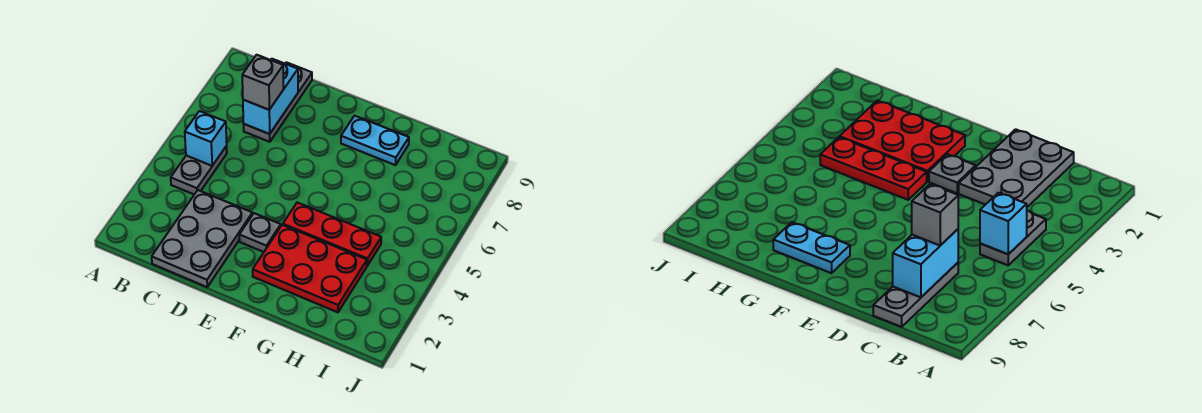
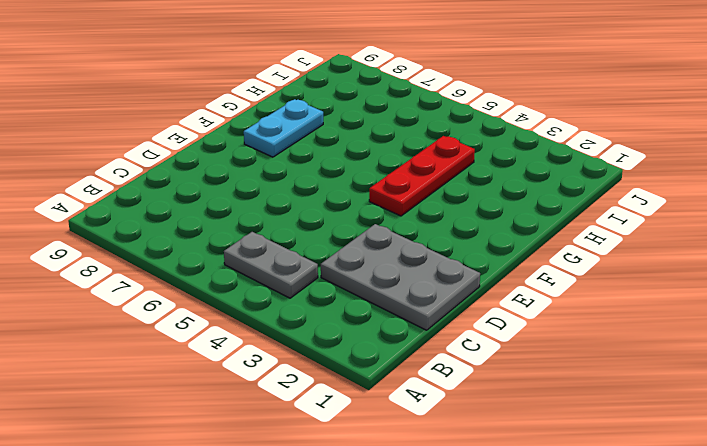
none -> grey plate C7:C9 level 1
none -> grey plate E3 level 1

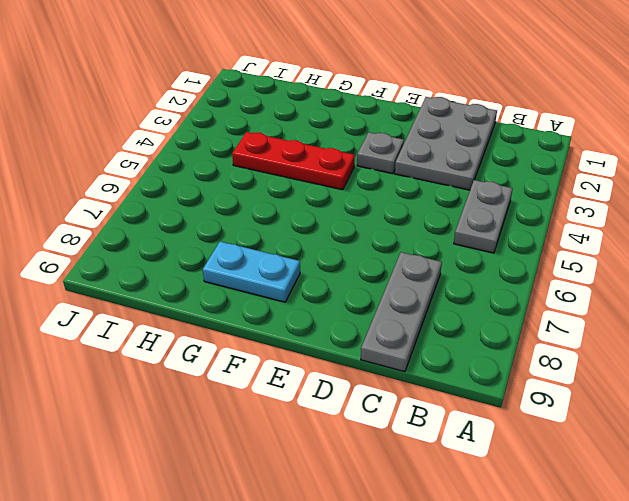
none -> red plate F2:H3 level 1
none -> cyan brick B5 level 2

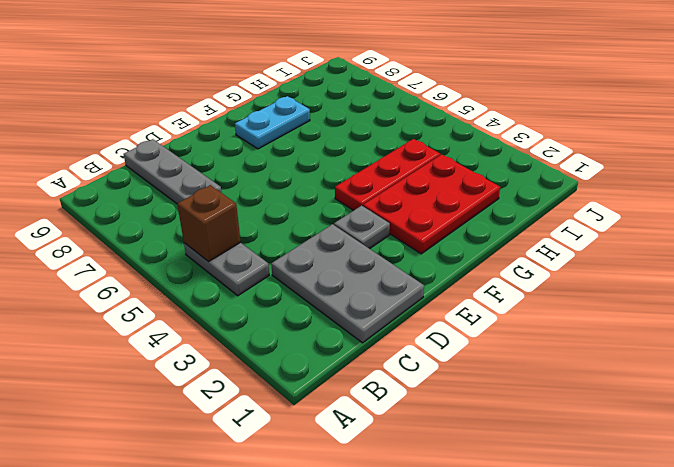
brown brick B5 level 2 -> cyan brick B5 level 2
none -> cyan brick C7:C8 level 2
none -> grey brick C7 level 3

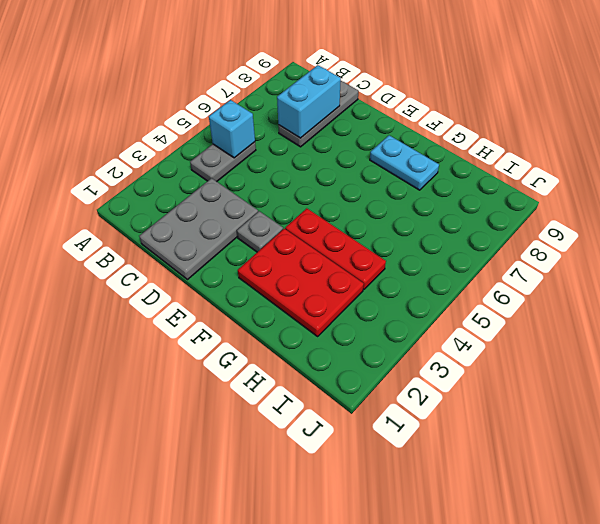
none -> grey brick C7 level 3

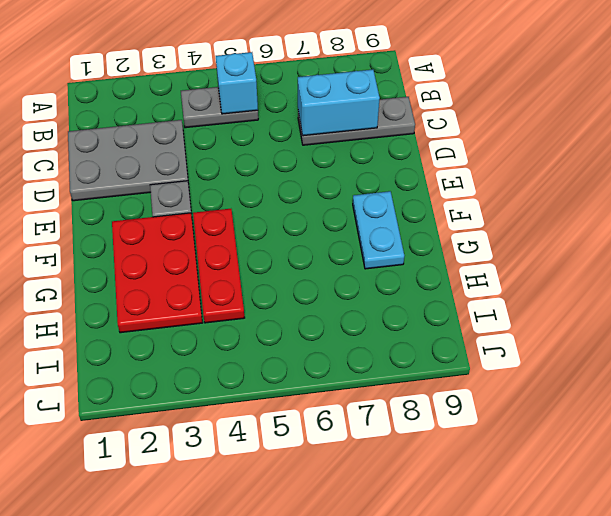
none -> grey brick C7 level 3

